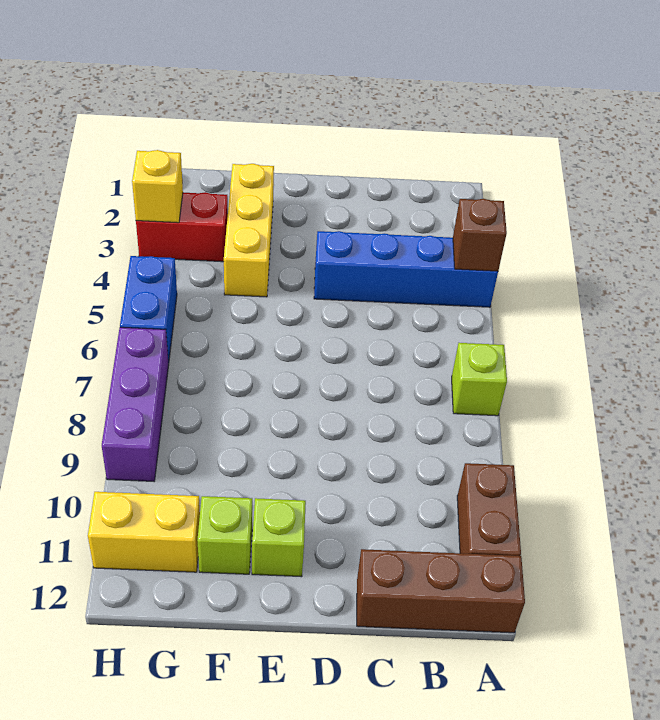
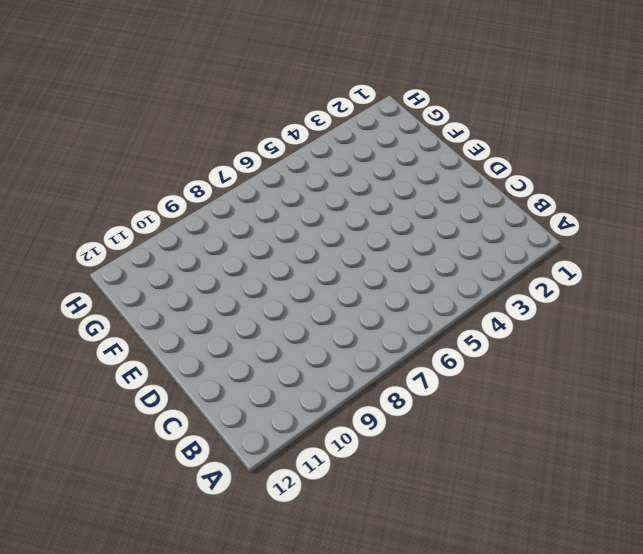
none -> blue brick A4:D4 level 1
none -> lime brick A7 level 1
none -> brown brick A10:A11 level 1

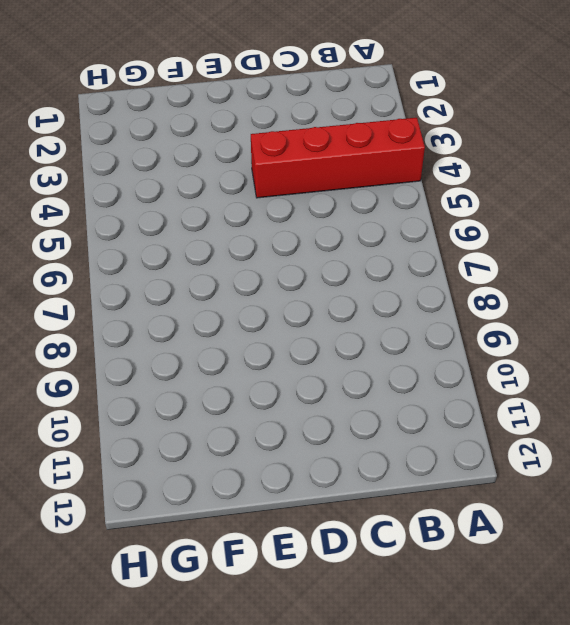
red brick A4:D4 level 1 -> blue brick A4:D4 level 1
none -> lime brick A7 level 1
none -> brown brick A10:A11 level 1
none -> brown brick A12:C12 level 1

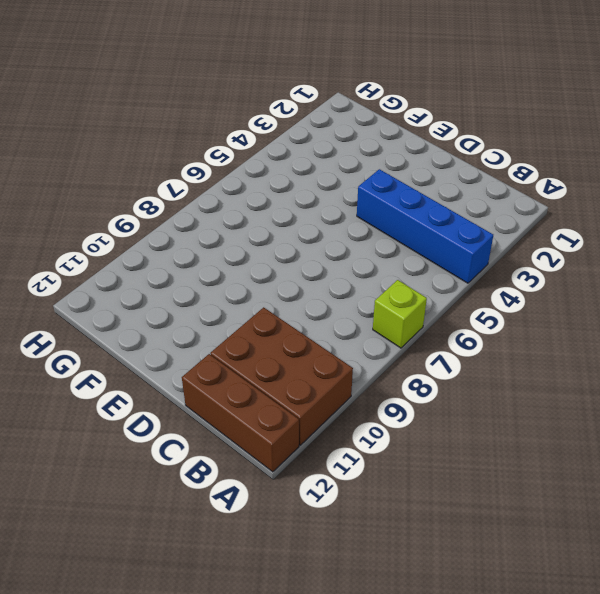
brown brick A10:C11 level 1 -> brown brick A10:A11 level 1
none -> lime brick E11 level 1
none -> yellow brick F2:F4 level 1
none -> lime brick F11 level 1

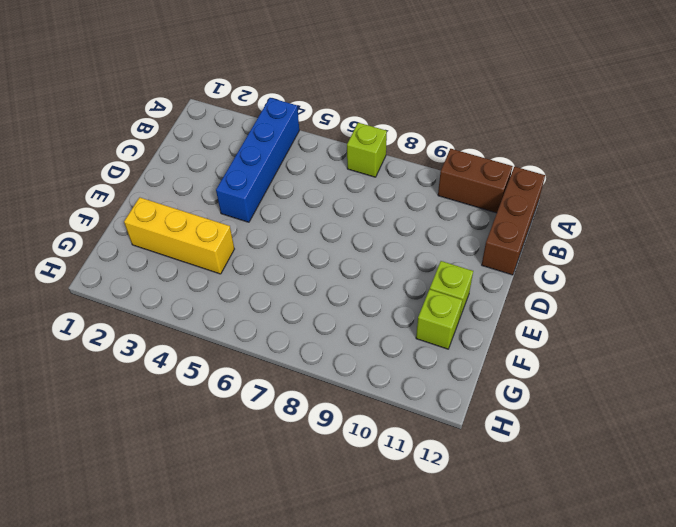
none -> red brick G3:H3 level 1
none -> yellow brick G11:H11 level 1
none -> blue brick H5:H6 level 1

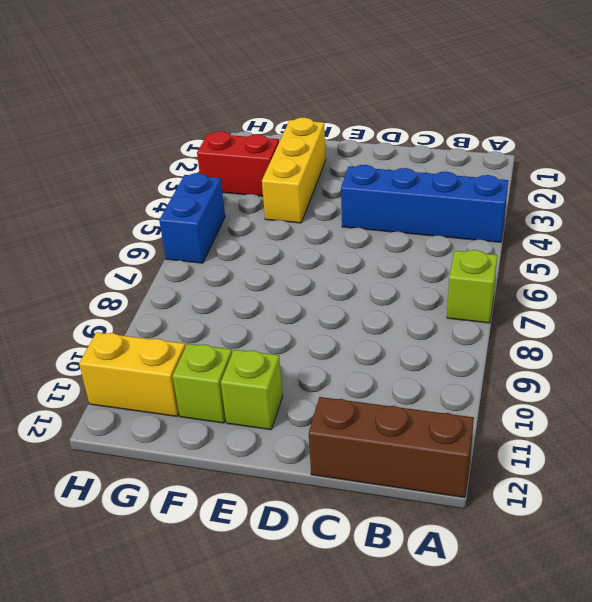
none -> brown brick A10:A11 level 1
none -> purple brick H7:H9 level 1
none -> brown brick A4 level 2

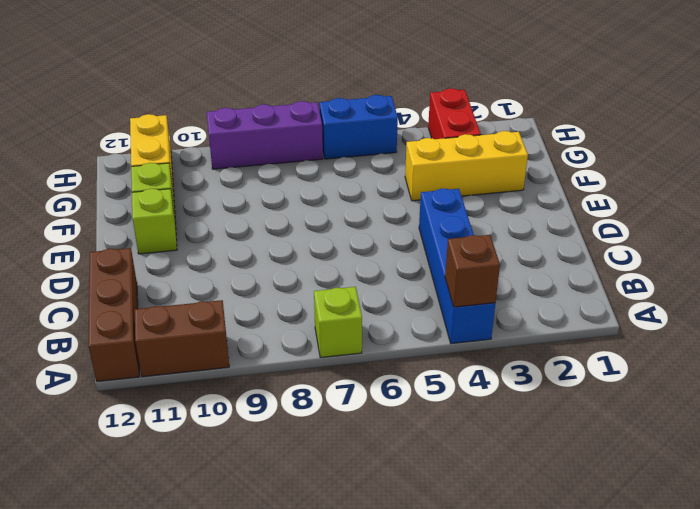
none -> yellow brick H3 level 2

